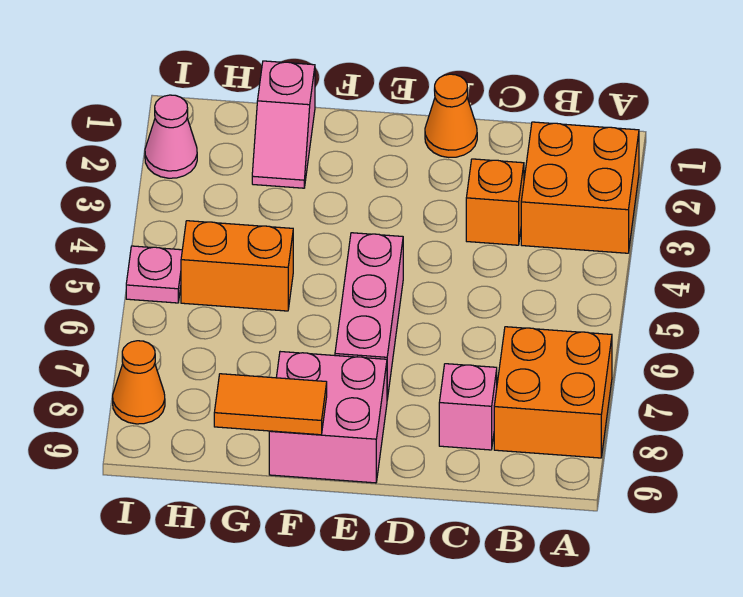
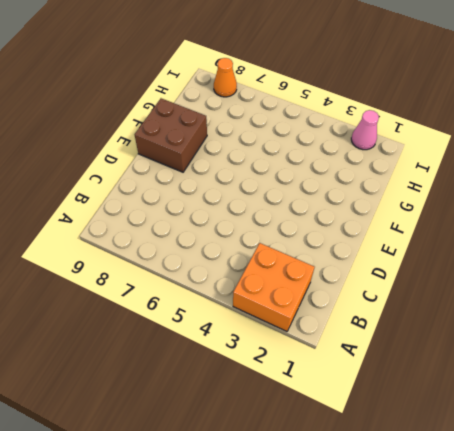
brown brick E8:F9 level 1 -> pink brick E8:F9 level 1
none -> orange brick A7:B8 level 1
none -> orange brick C3 level 1
none -> pink brick C8 level 1

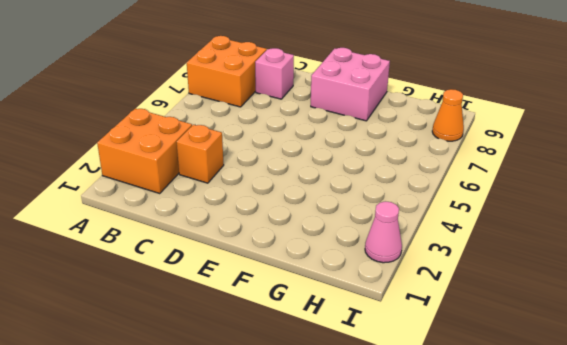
none -> orange cone D1 level 1
none -> pink brick E5:E7 level 1
none -> pink slope G1:G2 level 1 top 1

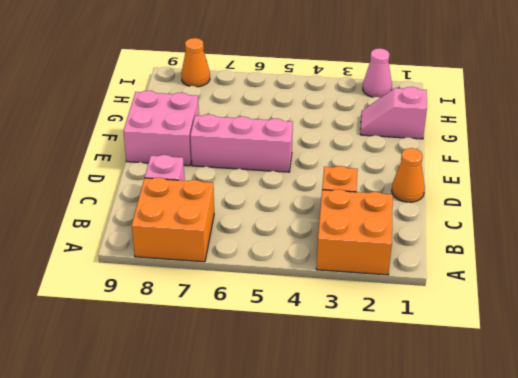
none -> orange brick G5:H5 level 1
none -> pink plate I5 level 1
none -> orange tile F9:G9 level 2

